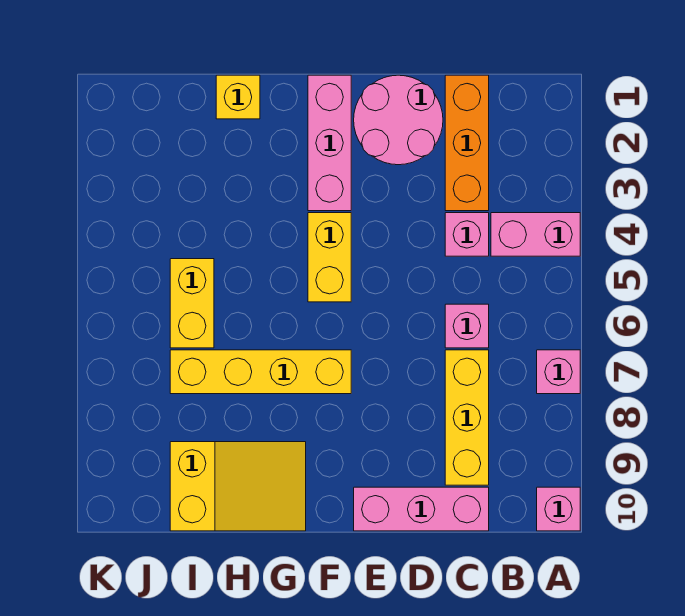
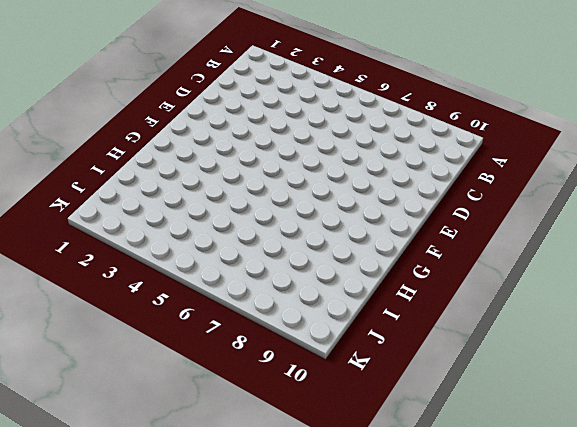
none -> pink brick A4:B4 level 1
none -> pink brick A7 level 1
none -> pink brick A10 level 1

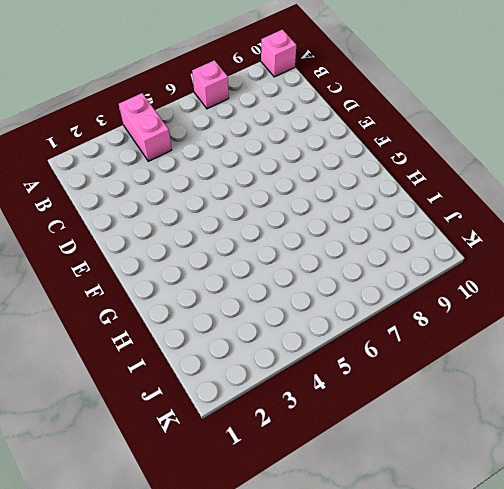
none -> orange brick C1:C3 level 1
none -> pink brick C4 level 1
none -> pink brick C6 level 1

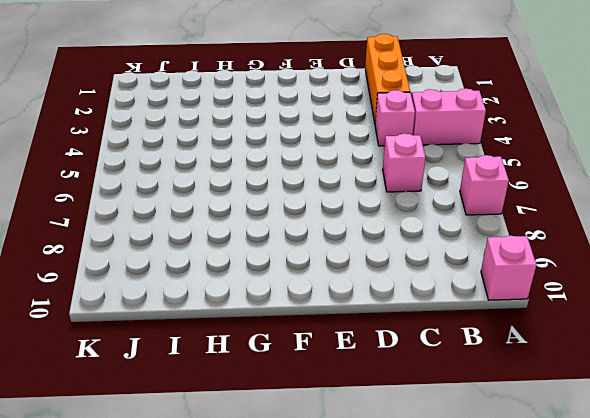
none -> yellow brick C7:C9 level 1
none -> pink brick C10:E10 level 1
none -> pink round brick D1:E2 level 1

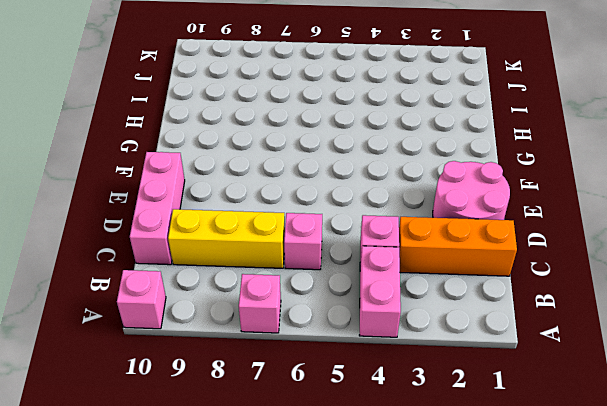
none -> pink brick F1:F3 level 1
none -> yellow brick F4:F5 level 1
none -> yellow brick F7:I7 level 1

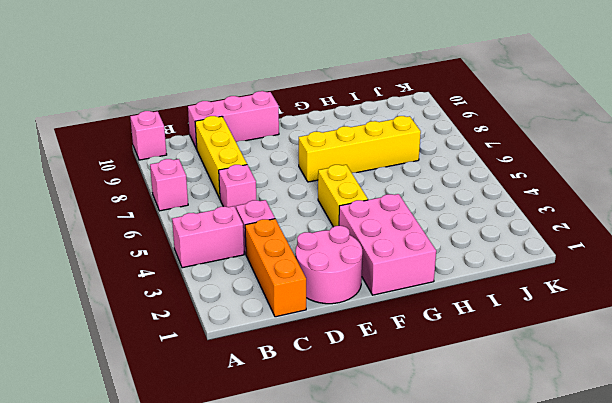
pink brick F1:G3 level 1 -> pink brick F1:F3 level 1
none -> yellow slope G9:I10 level 1 top I
none -> yellow brick H1 level 1
none -> yellow brick I5:I6 level 1

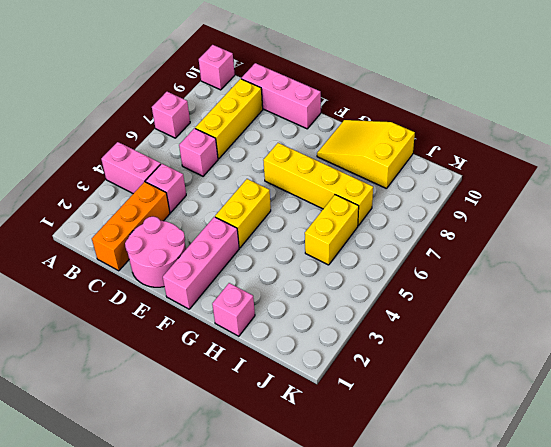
pink brick H1 level 1 -> yellow brick H1 level 1

